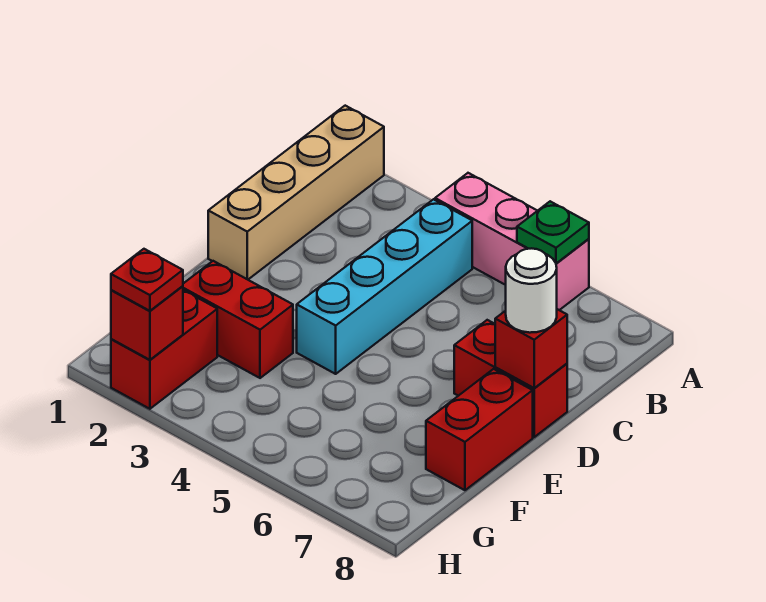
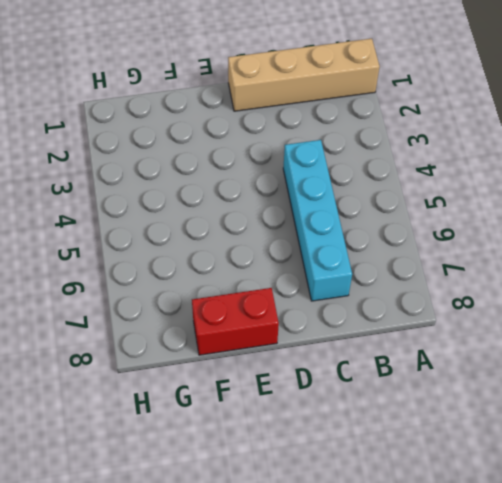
cyan brick C4:C7 level 1 -> cyan brick B4:E4 level 1
none -> pink brick A4:A6 level 1
none -> red brick D7:D8 level 1
none -> red brick F2:F3 level 1

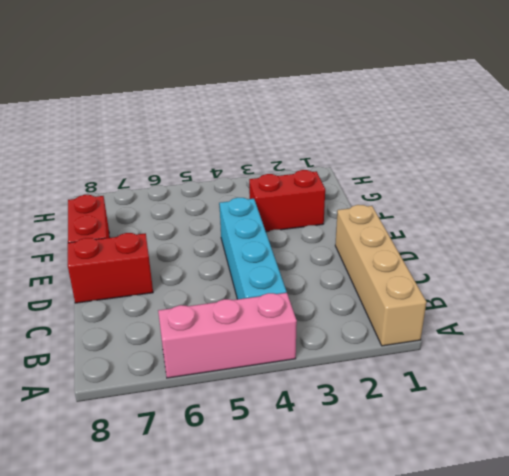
none -> red brick G2:H2 level 1
none -> green plate A6 level 2
none -> red brick D8 level 2

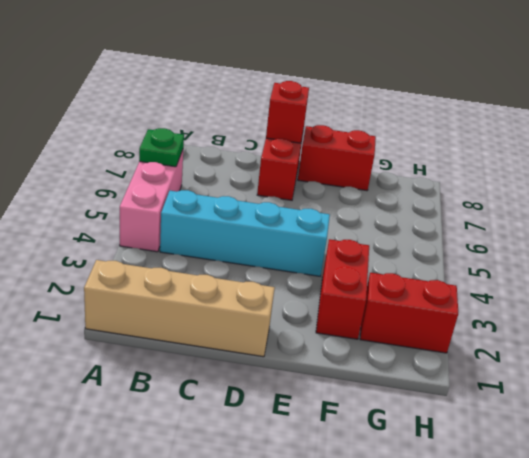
none -> red brick H2 level 2
none -> white round brick D8 level 3
none -> red plate H2 level 3

